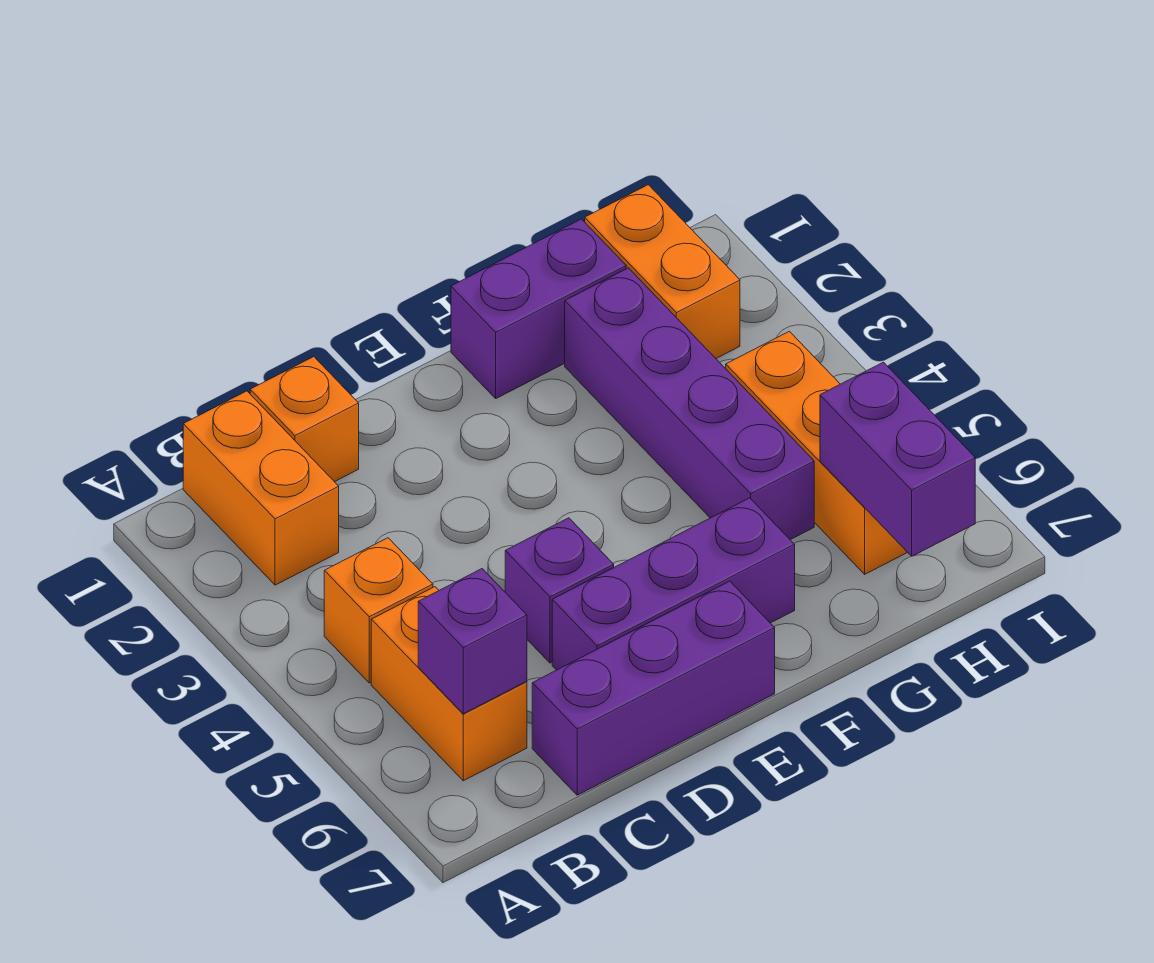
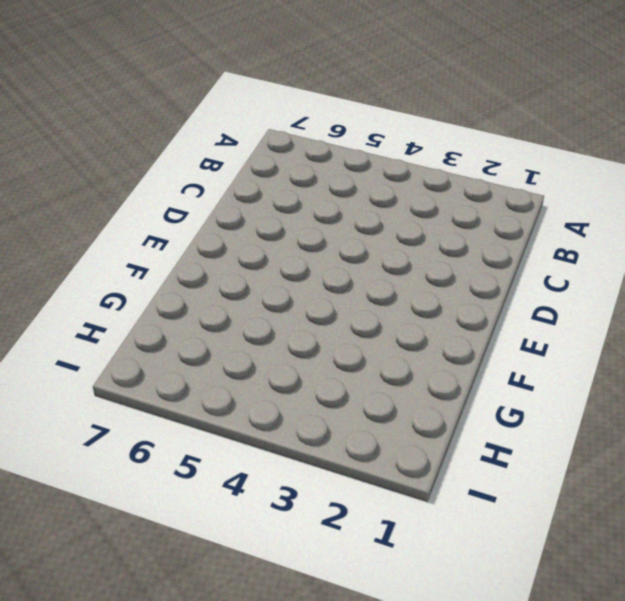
none -> orange brick B1:B2 level 1
none -> orange brick B4 level 1
none -> orange brick B5:B6 level 1

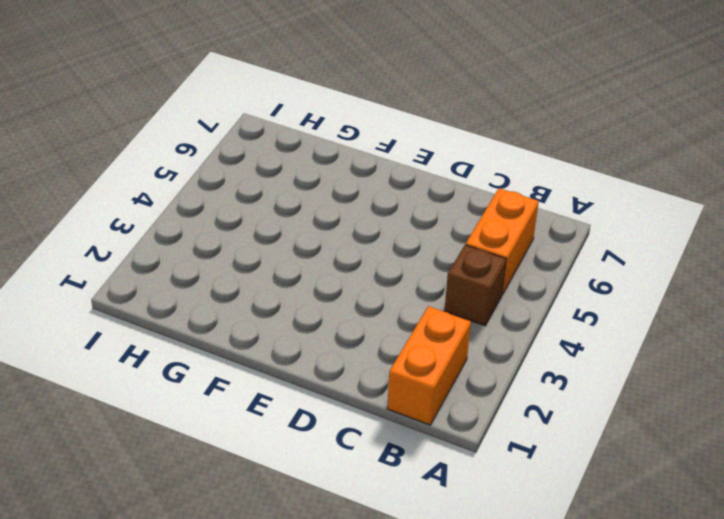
brown brick B4 level 1 -> orange brick B4 level 1
none -> orange brick C1 level 1
none -> purple brick C7:E7 level 1
none -> purple brick D5 level 1

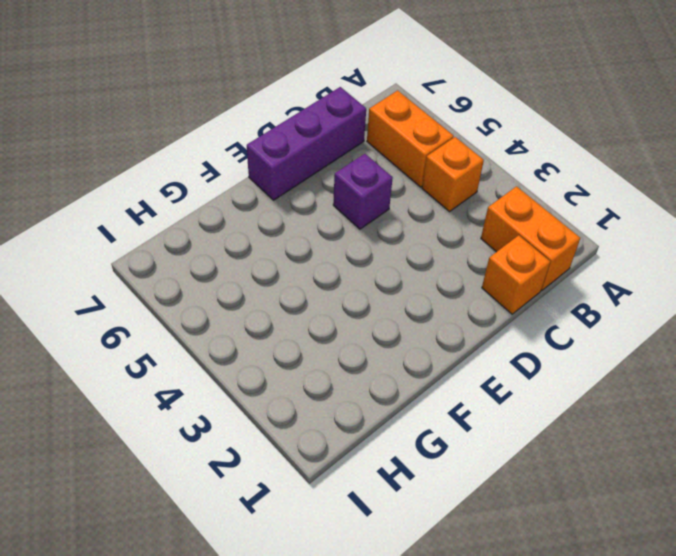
none -> purple brick D6:F6 level 1
none -> purple brick F1:G1 level 1
none -> purple brick G2:G5 level 1

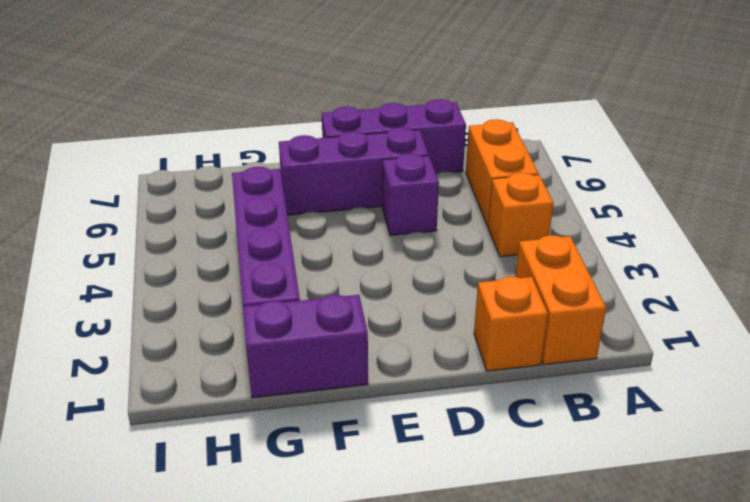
none -> orange brick H1:H2 level 1
none -> orange brick H4:H6 level 1
none -> purple brick B6 level 2

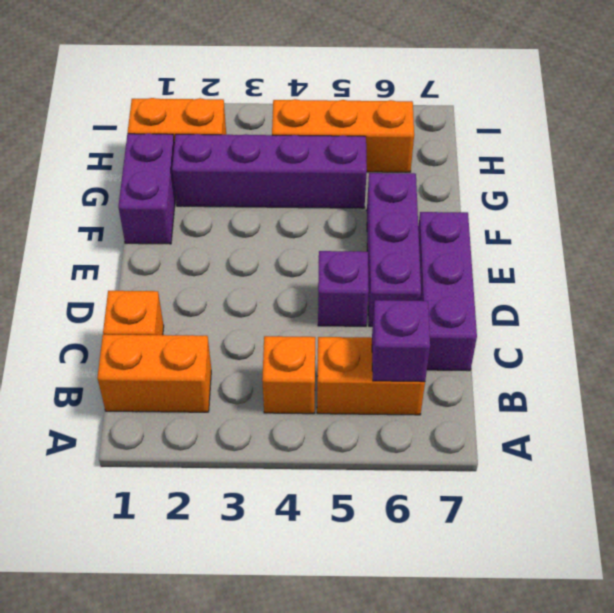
none -> purple brick H6:H7 level 2

